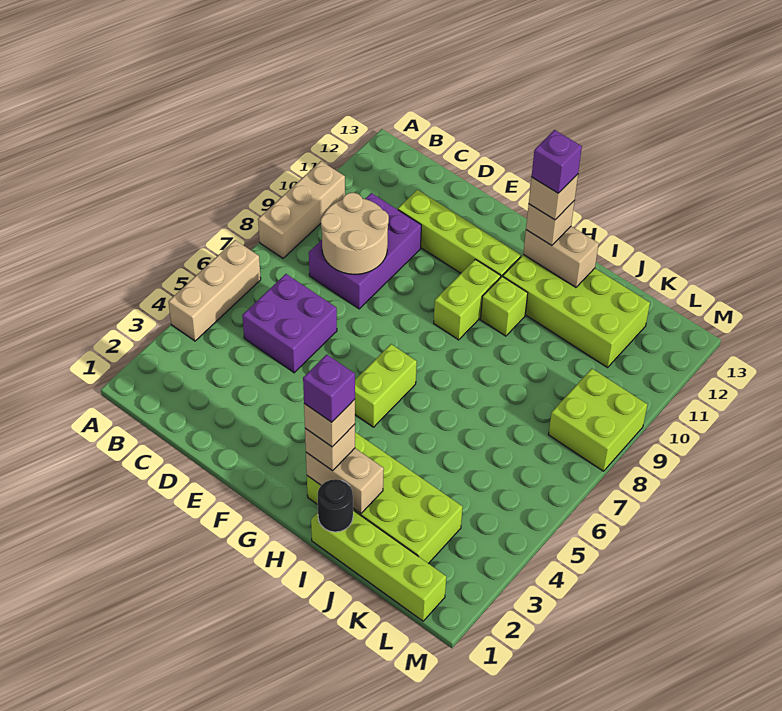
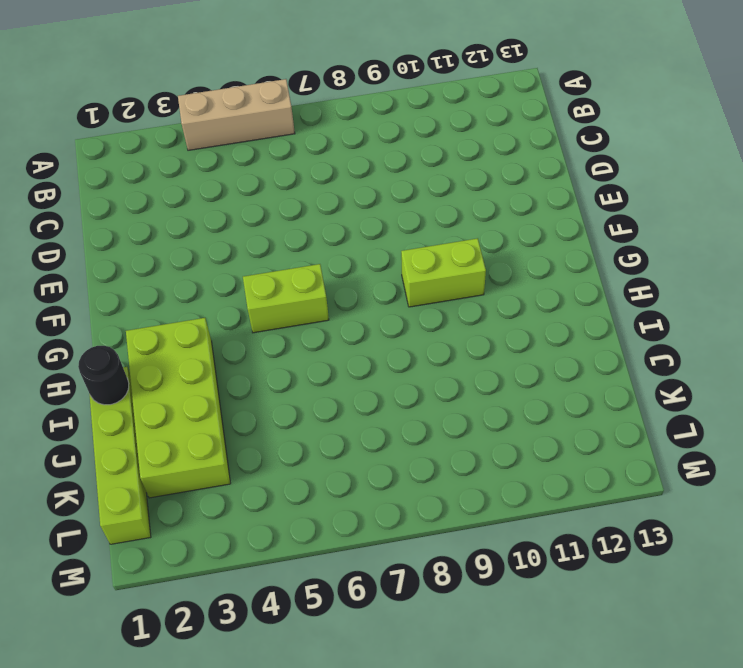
none -> tan brick A8:A10 level 1
none -> purple brick C5:D6 level 1
none -> purple brick C8:D10 level 1

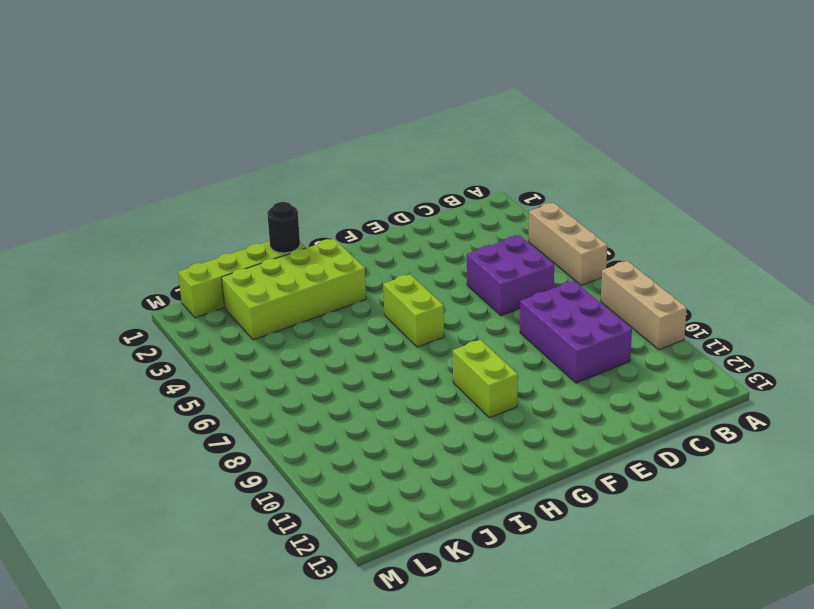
none -> lime brick D11:G11 level 1
none -> lime brick H10 level 1
none -> lime brick H11:K12 level 1

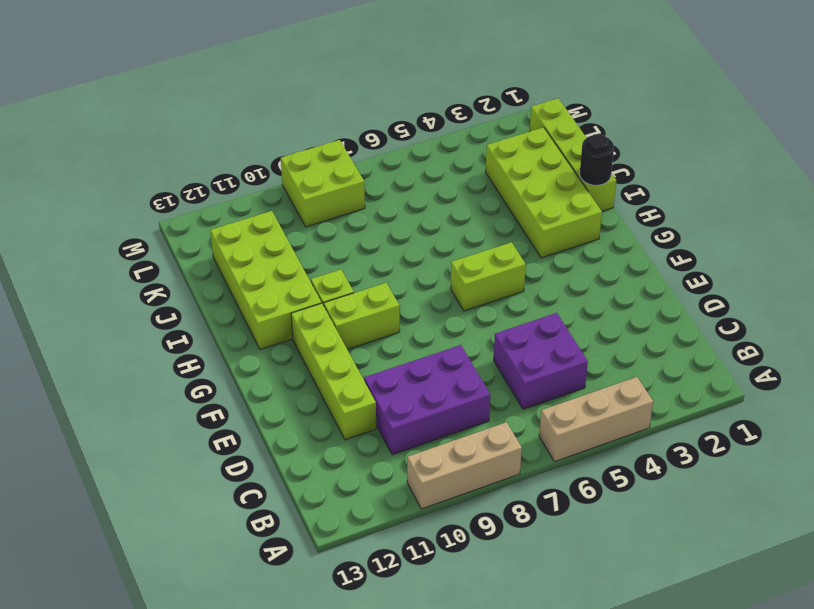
none -> tan round brick C8:D9 level 2
none -> tan brick H2:I2 level 2
none -> tan brick H12:I12 level 2

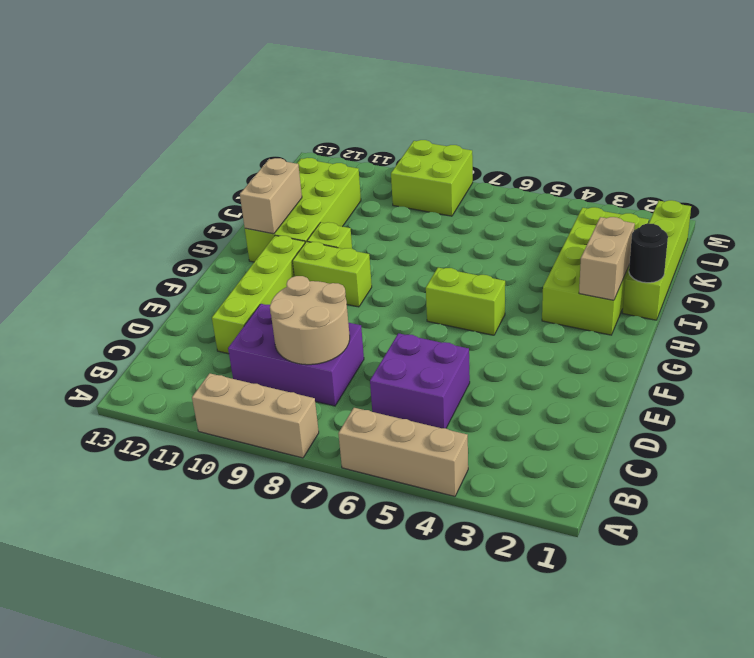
none -> tan brick H2 level 3
none -> tan brick H12 level 3
none -> tan brick H2 level 4

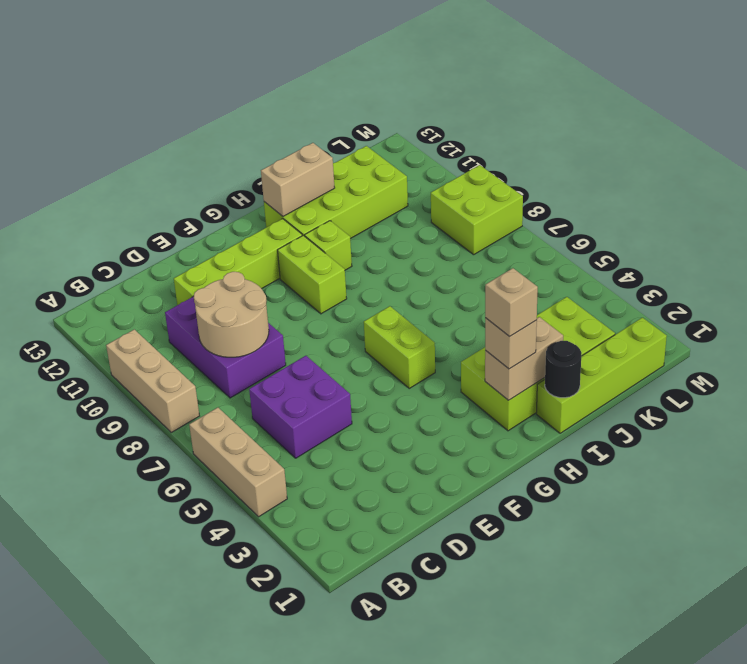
none -> tan brick H12 level 3
none -> tan brick H12 level 4
none -> purple brick H2 level 5

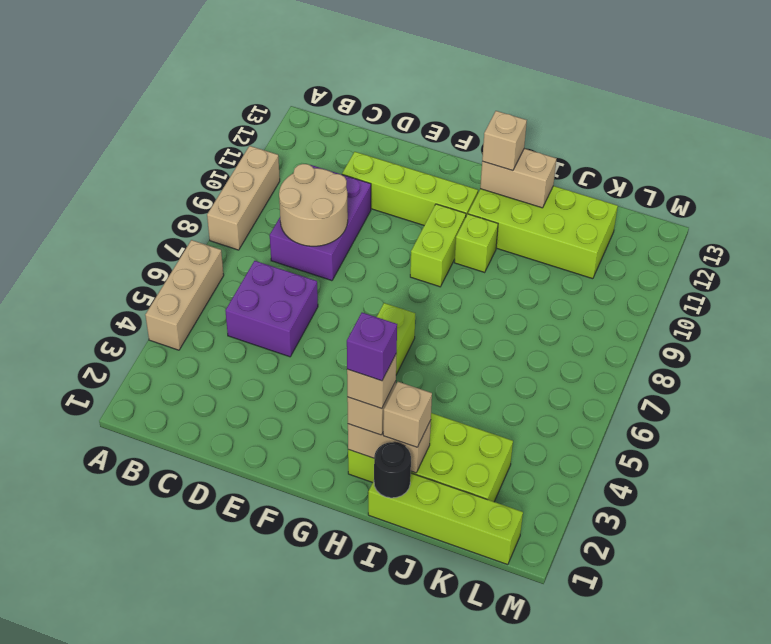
tan brick I2 level 3 -> tan brick H12 level 4
none -> lime brick L8:M9 level 1
none -> purple brick H12 level 5

